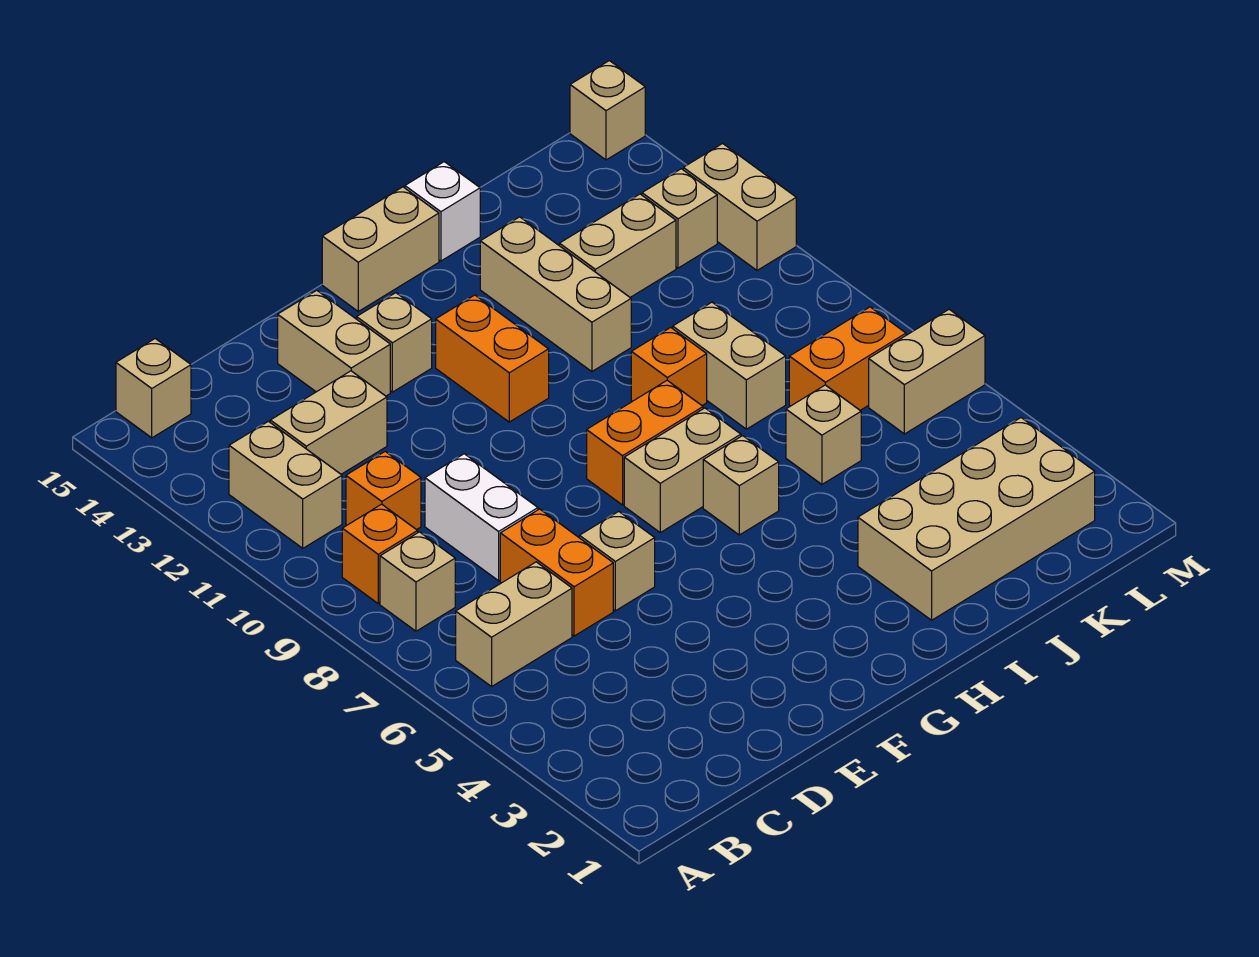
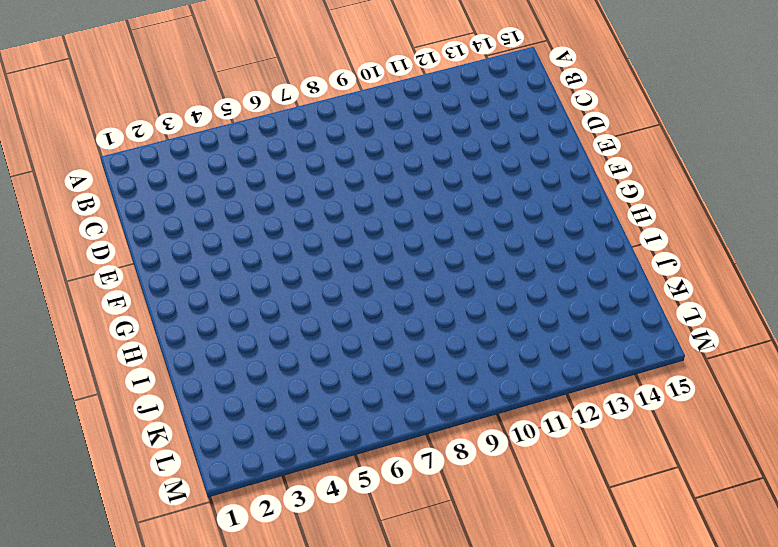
none -> tan brick B6:C6 level 1
none -> tan brick B8 level 1
none -> orange brick B9 level 1

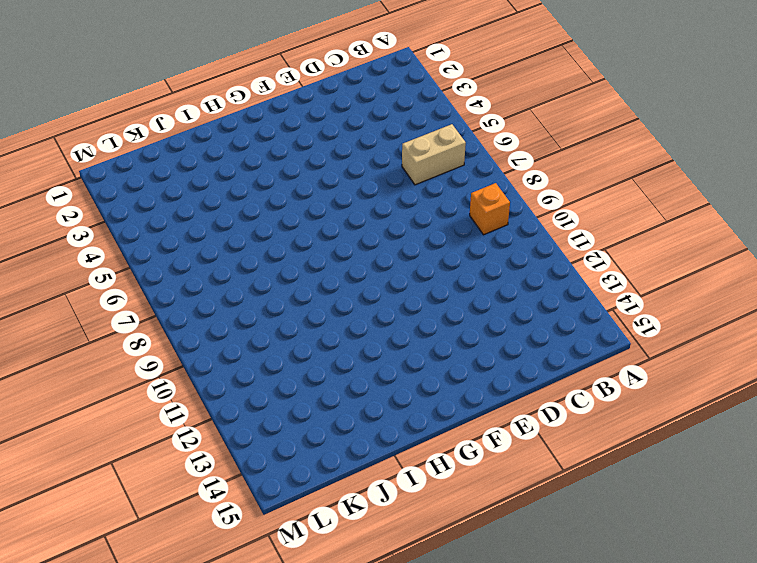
none -> tan brick B8 level 1
none -> tan brick B11:B12 level 1
none -> tan brick B15 level 1

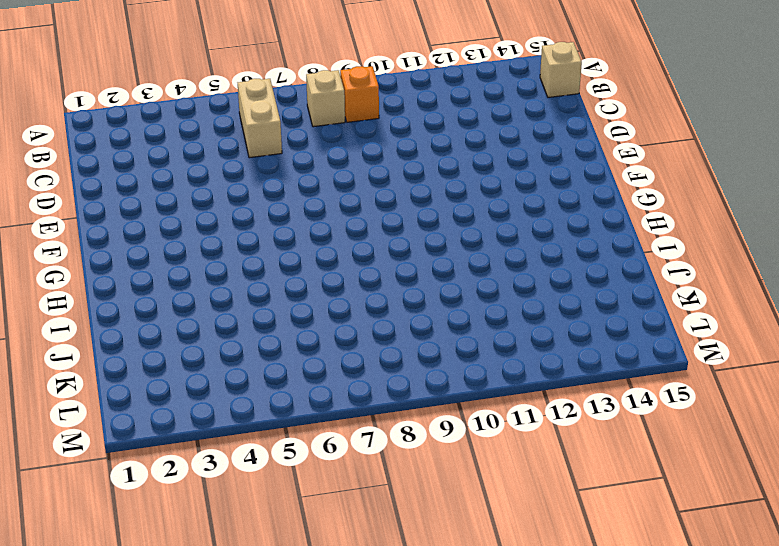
none -> tan brick B11:B12 level 1
none -> orange brick C10 level 1
none -> tan brick C12:D12 level 1

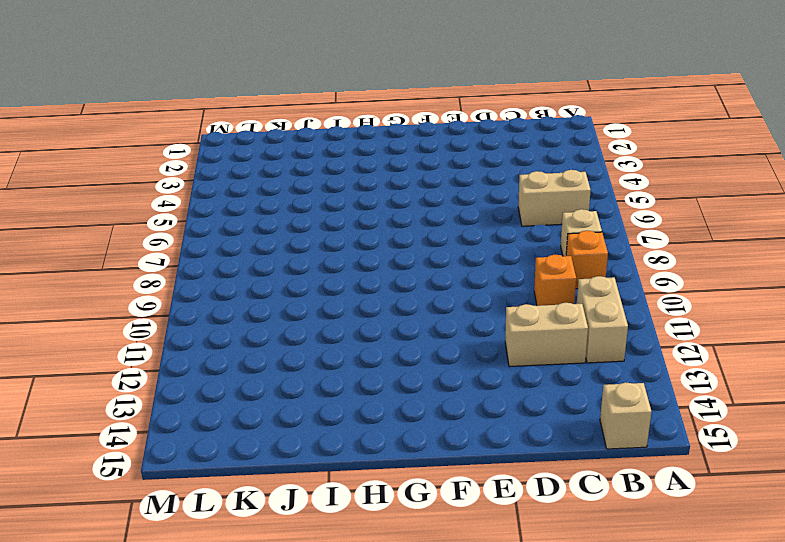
none -> orange brick D6:D7 level 1
none -> white brick D8:D9 level 1
none -> tan brick E6 level 1

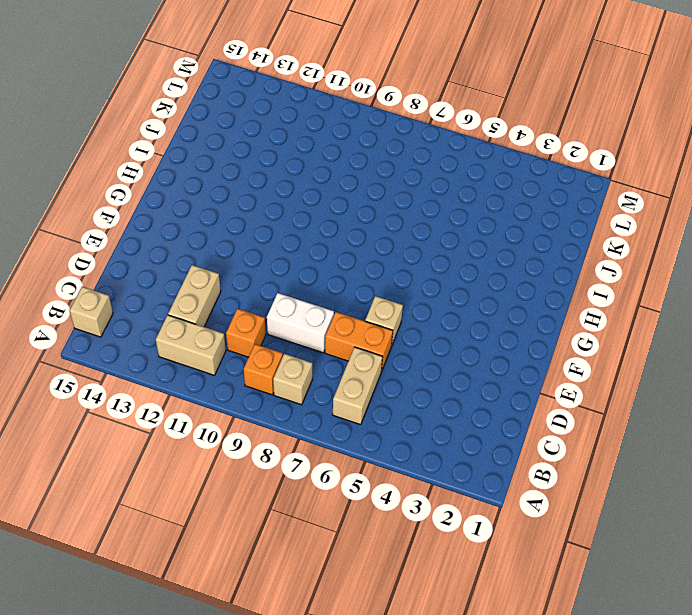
none -> tan brick E13:E14 level 1
none -> tan brick F13 level 1
none -> tan brick G7:H7 level 1

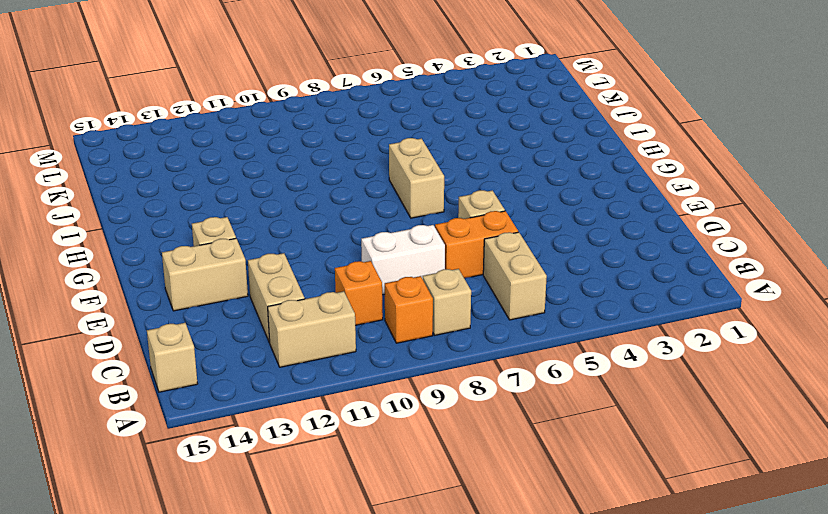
none -> orange brick G8:H8 level 1
none -> orange brick G11:G12 level 1
none -> tan brick G15:H15 level 1

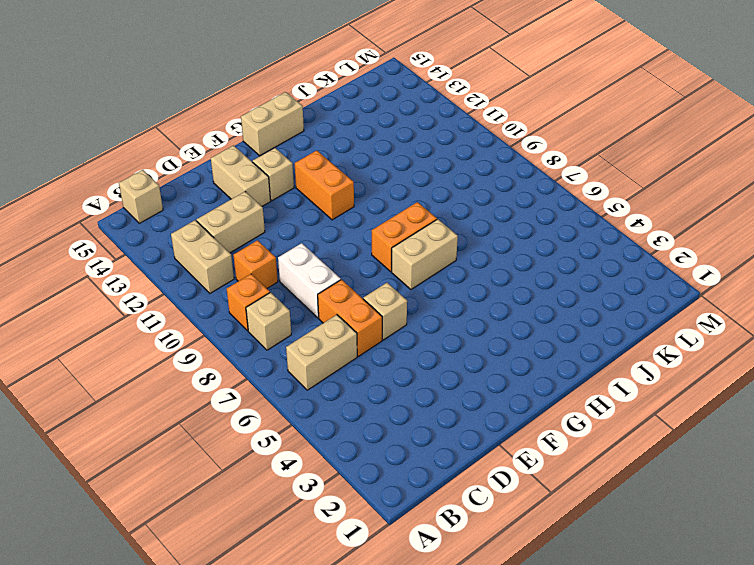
none -> tan brick H6 level 1
none -> tan brick I2:L3 level 1
none -> orange brick I9 level 1

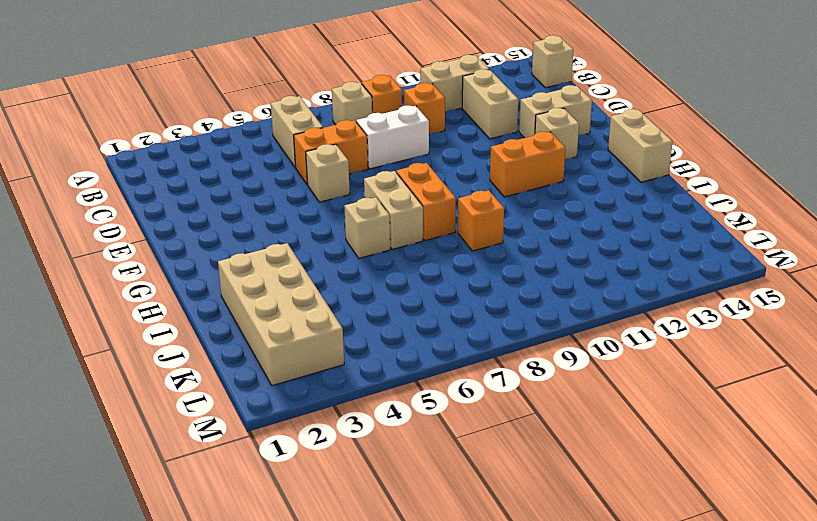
none -> tan brick I11:I13 level 1
none -> white brick I15 level 1
none -> tan brick J6 level 1

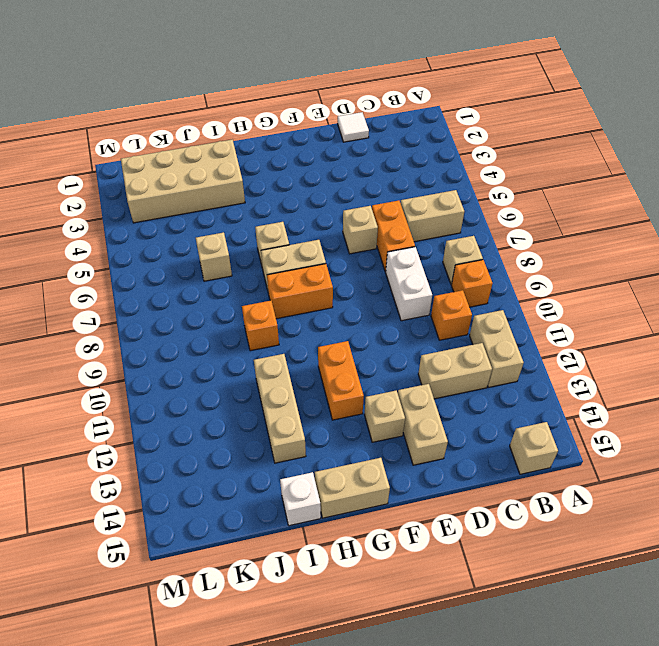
white tile D1 level 1 -> none
none -> tan brick J8:J9 level 1
none -> tan brick J12:K12 level 1
none -> orange brick K7:L7 level 1

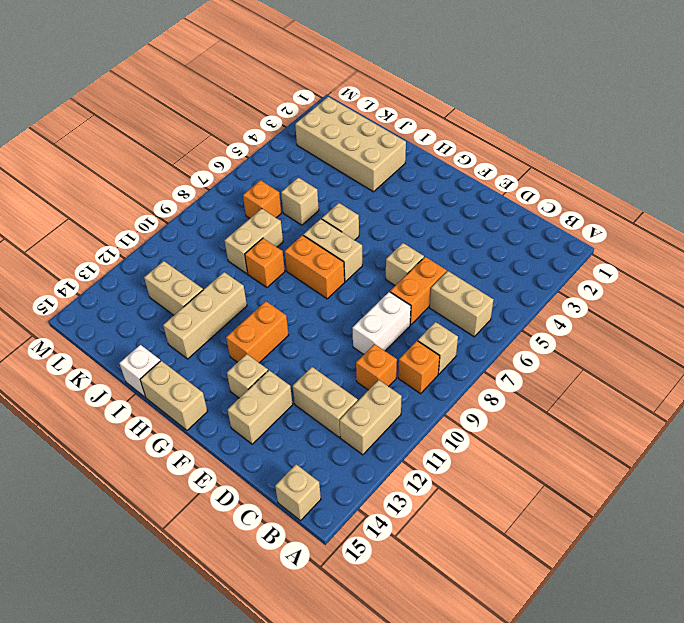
orange brick K7 level 1 -> orange brick K7:L7 level 1
none -> tan brick L6:M6 level 1
none -> tan brick L12 level 1
none -> tan brick M11:M12 level 1

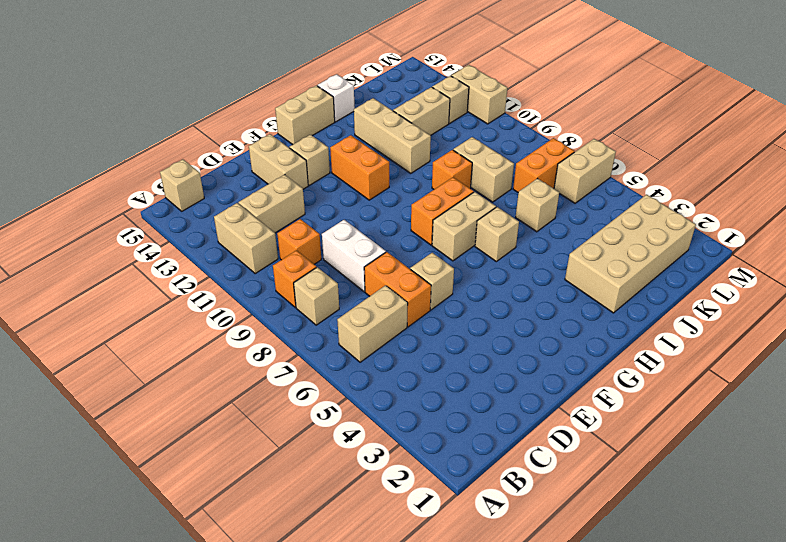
none -> tan brick M15 level 1

